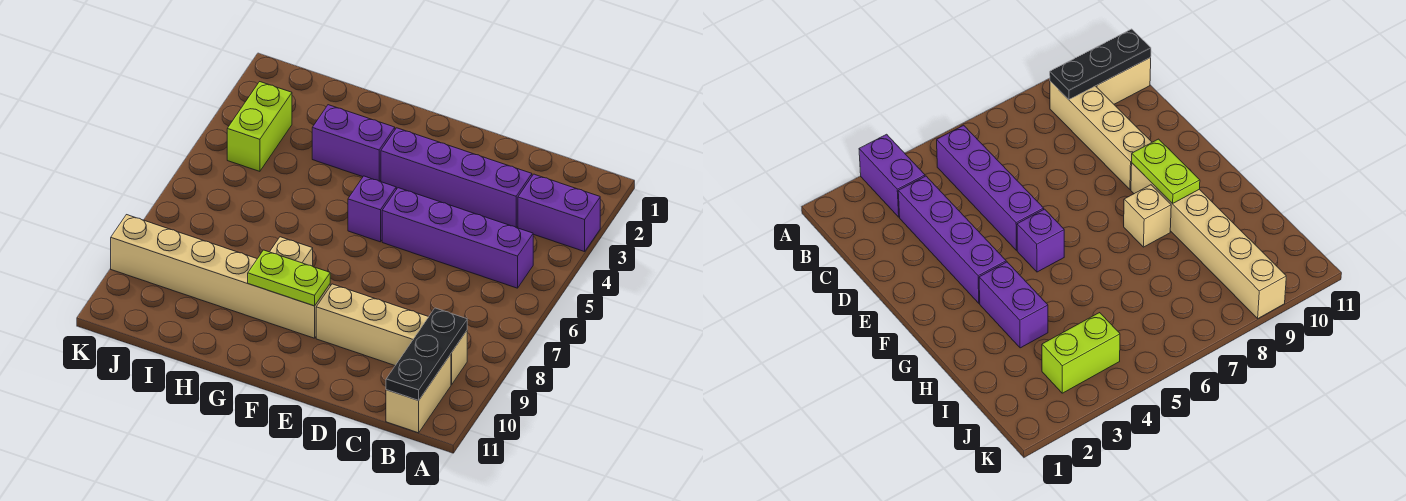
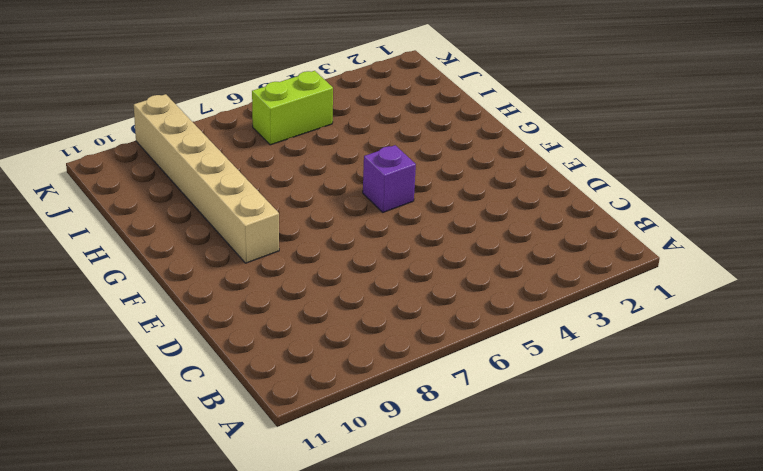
lime brick J5:J6 level 1 -> lime brick J3:J4 level 1
none -> purple brick A3:B3 level 1
none -> purple brick B5:E5 level 1
none -> tan brick B9:E9 level 1

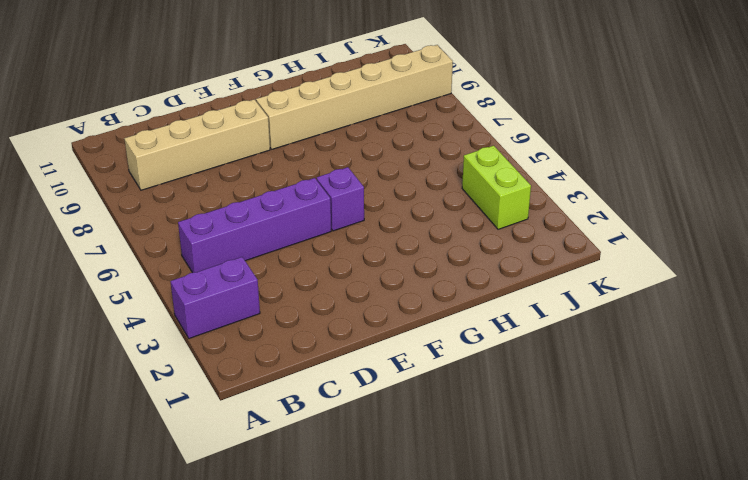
none -> tan brick B10:B11 level 1
none -> purple brick C3:F3 level 1
none -> purple brick G3:H3 level 1

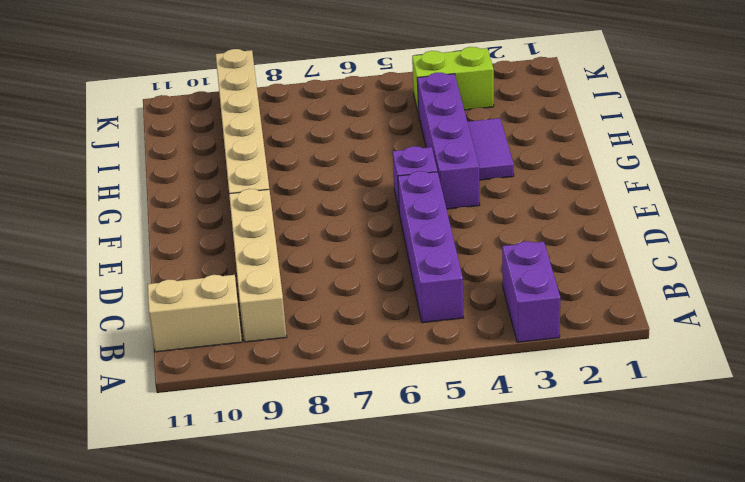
purple brick F4:I4 level 1 -> purple brick C3:F3 level 1
purple tile G3:H3 level 1 -> purple brick G3:H3 level 1
none -> tan brick G8 level 1
none -> black plate B9:B11 level 2
none -> lime plate F9:G9 level 2

